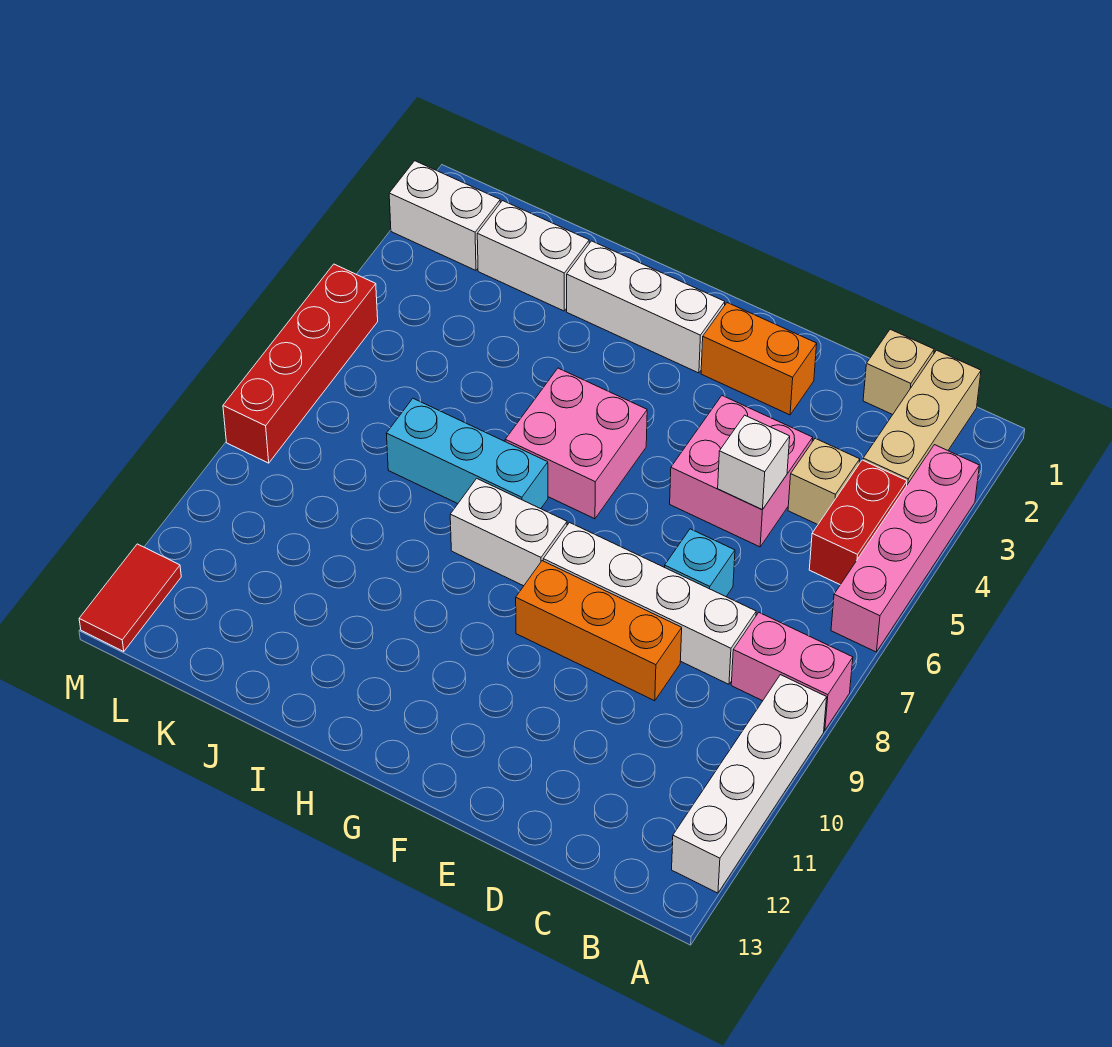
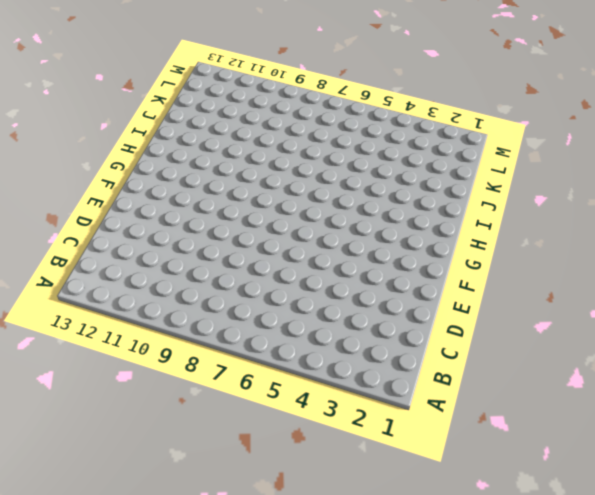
none -> pink brick A3:A6 level 1
none -> pink brick A8:B8 level 1
none -> white brick A9:A12 level 1

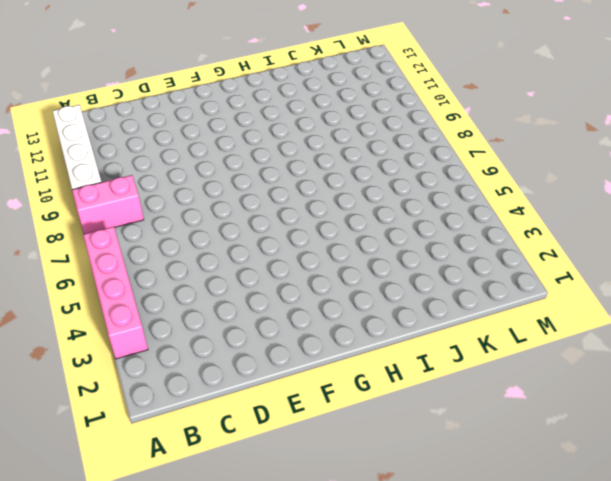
none -> tan brick B1:B3 level 1
none -> red brick B4:B5 level 1
none -> tan brick C1 level 1

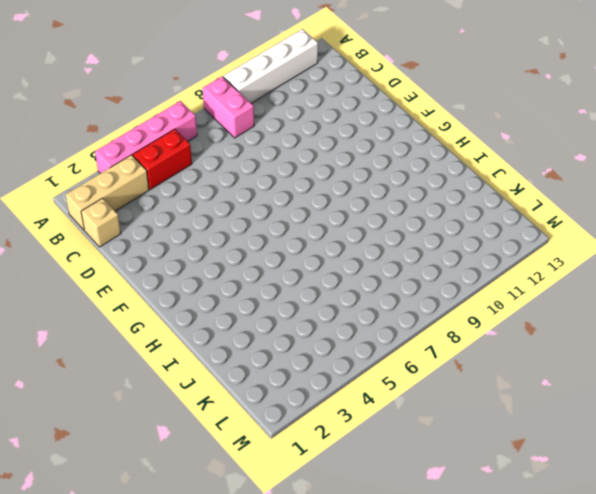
none -> tan brick C4 level 1
none -> white brick C8:F8 level 1
none -> pink brick D4:E5 level 1

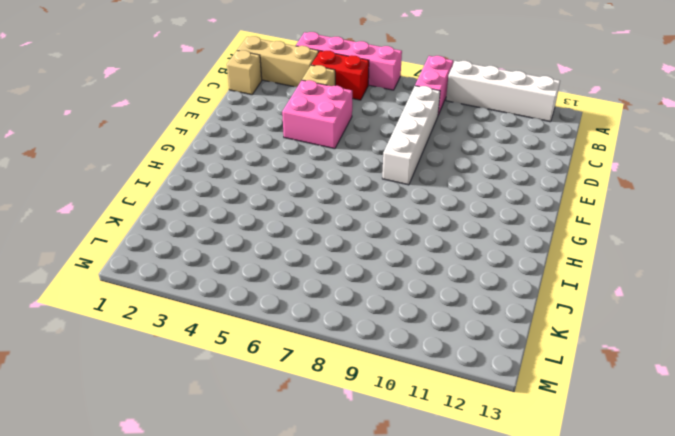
none -> cyan brick D7 level 1
none -> orange brick D9:F9 level 1
none -> orange brick E2:F2 level 1

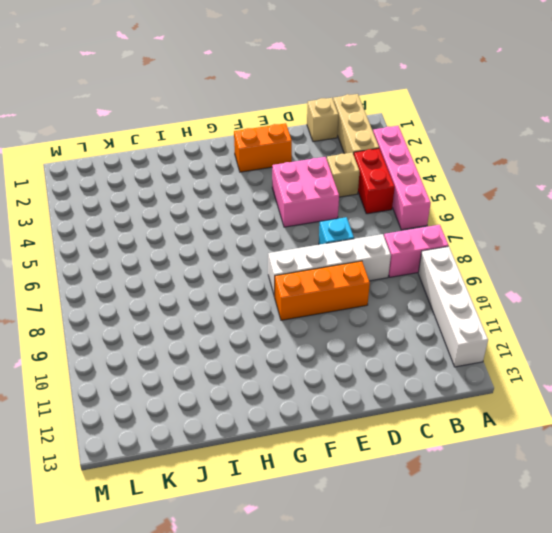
none -> white brick G2:I2 level 1
none -> pink brick G5:H6 level 1
none -> white brick G8:H8 level 1

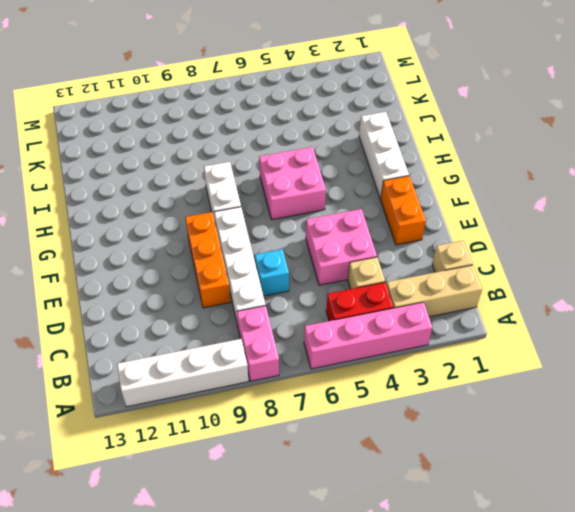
none -> cyan brick H7:J7 level 1
none -> white brick J2:K2 level 1
none -> white brick L2:M2 level 1

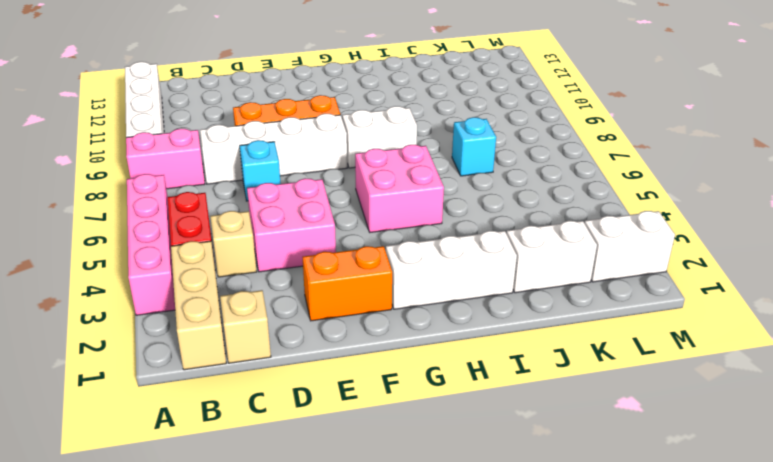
cyan brick J7 level 1 -> cyan brick H7:J7 level 1
none -> red brick M5:M8 level 1
none -> red tile M12:M13 level 1
none -> white brick D5 level 2

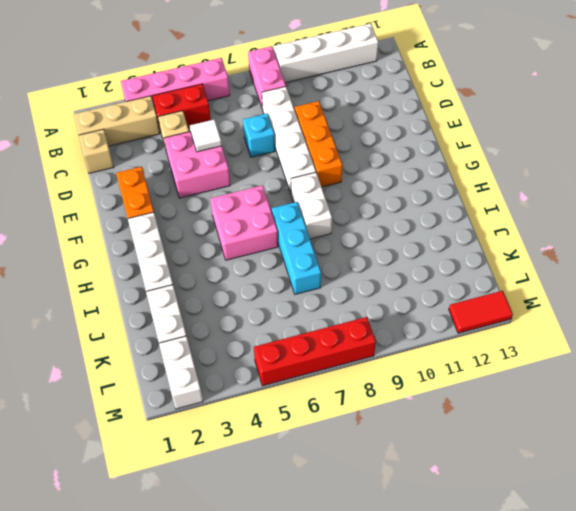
white tile D5 level 2 -> white brick D5 level 2

